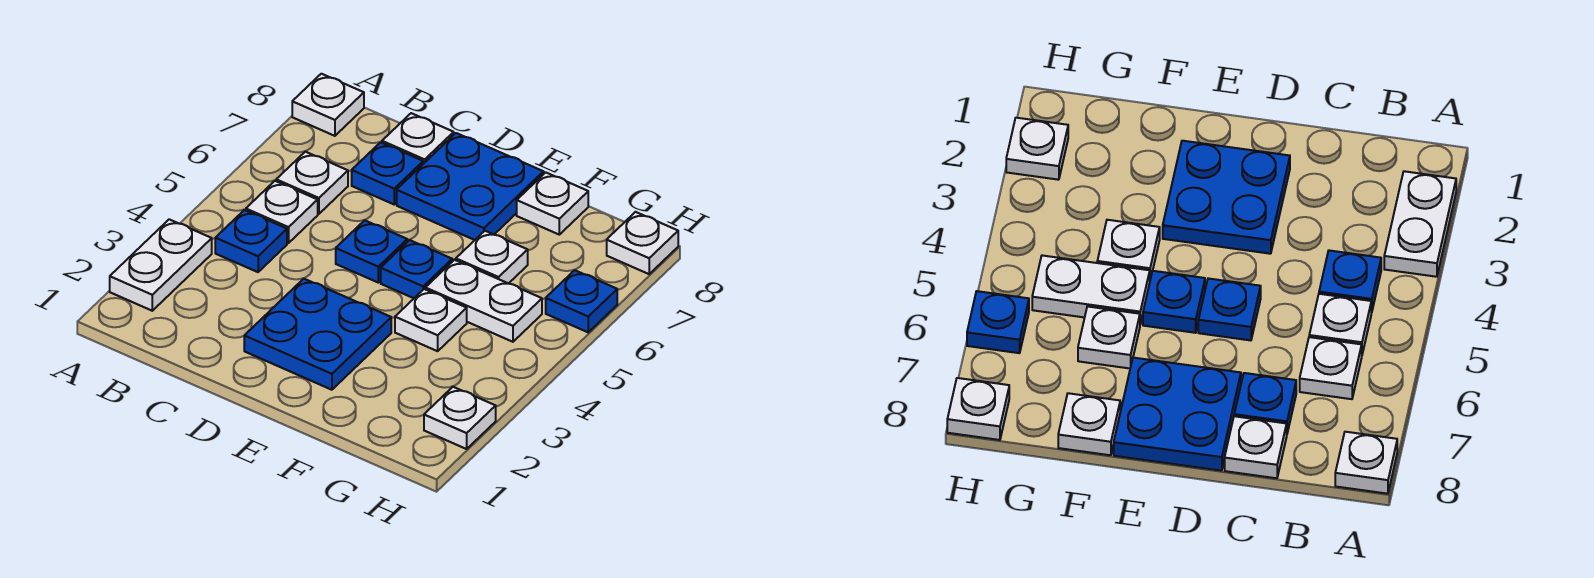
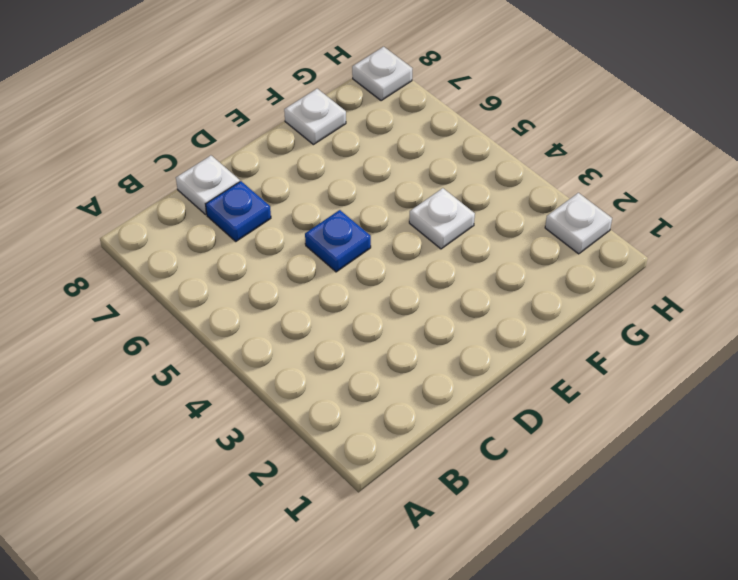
none -> white plate A2:A3 level 1
none -> white plate A8 level 1
none -> blue plate B4 level 1

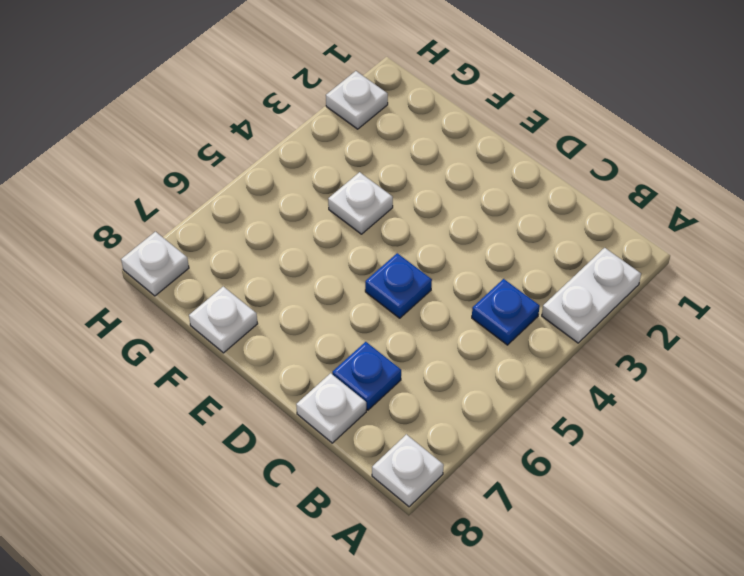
none -> white plate B5 level 1
none -> white plate B6 level 1
none -> blue plate D2:E3 level 1

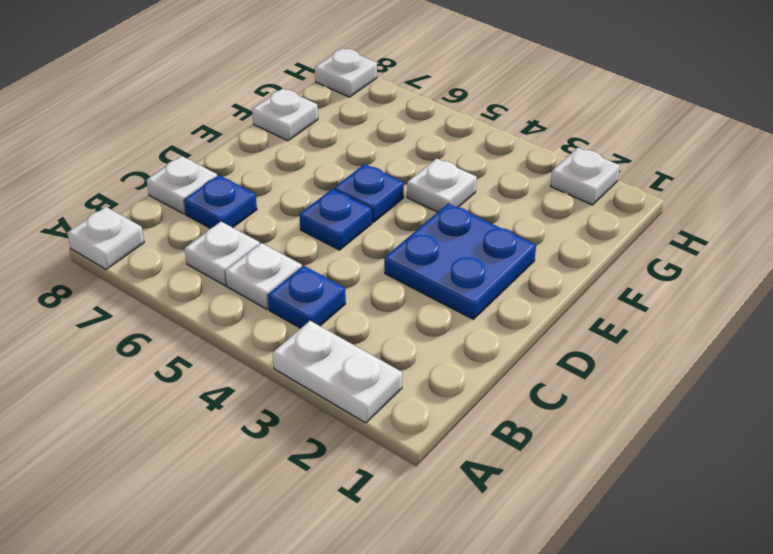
none -> blue plate D7:E8 level 1
none -> white plate F5:G5 level 1
none -> white plate F6 level 1

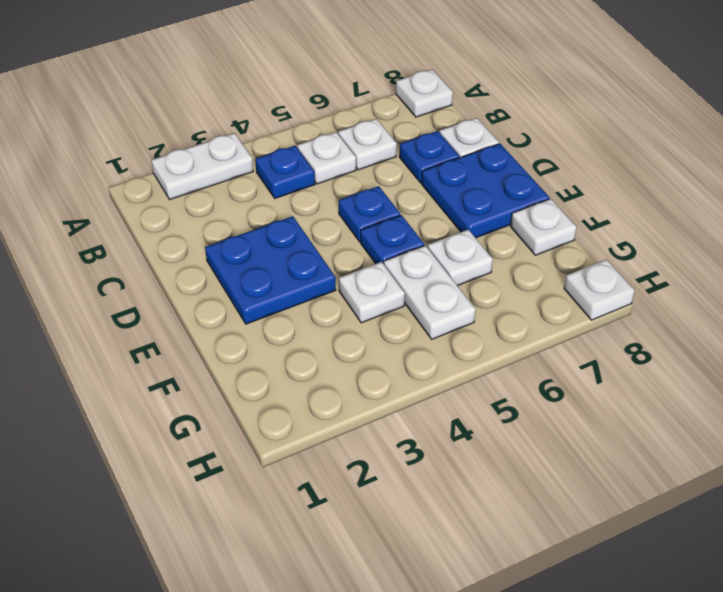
none -> white plate H2 level 1
none -> blue plate H6 level 1

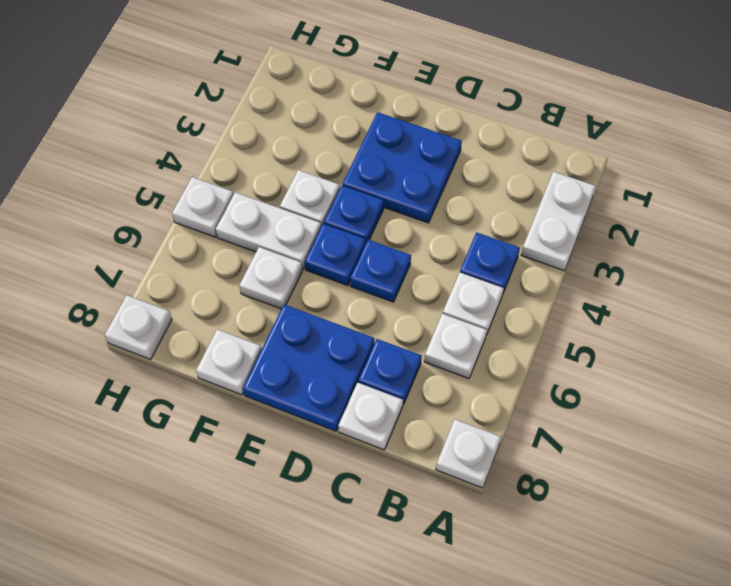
blue plate E4 level 1 -> blue plate H6 level 1
white plate H5 level 1 -> white plate H2 level 1

